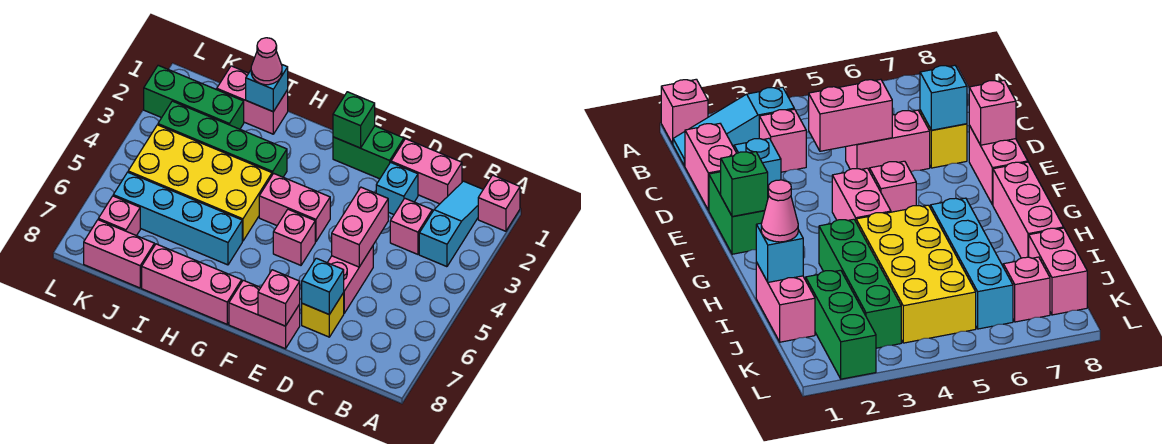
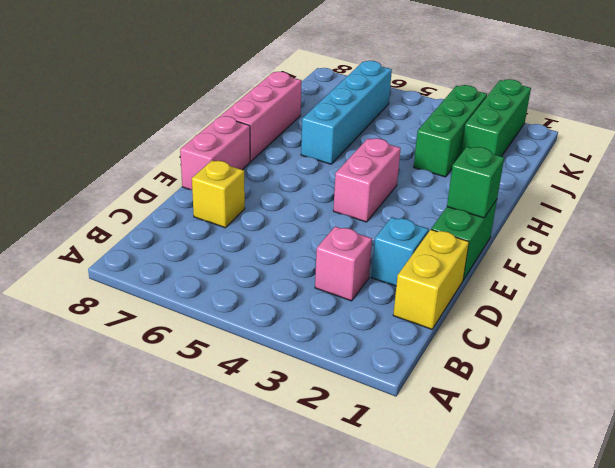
yellow brick C1:D1 level 1 -> pink brick C1:D1 level 1
green brick I3:K3 level 1 -> green brick H3:K3 level 1
none -> pink brick A1 level 1
none -> cyan slope B1:B3 level 1 top 3
none -> pink brick D5:D6 level 1

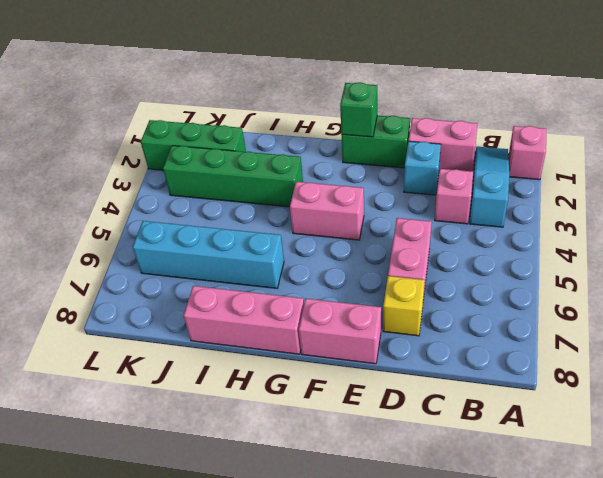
none -> pink brick F5 level 1
none -> yellow brick H4:K5 level 1
none -> pink brick I1:J1 level 1

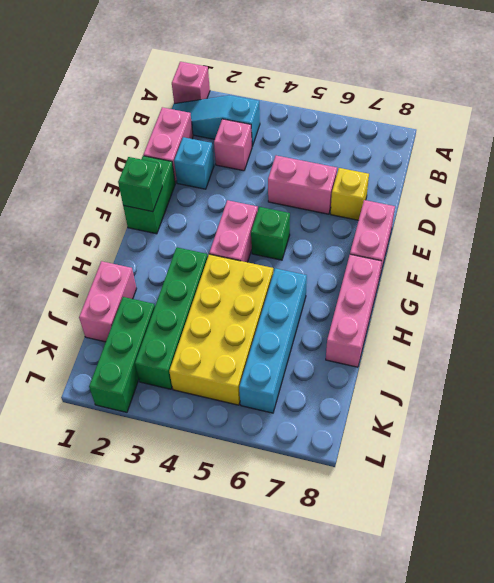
green brick F5 level 1 -> pink brick F5 level 1
none -> pink brick J8:K8 level 1
none -> pink brick K7 level 1
none -> pink brick D4:D5 level 2

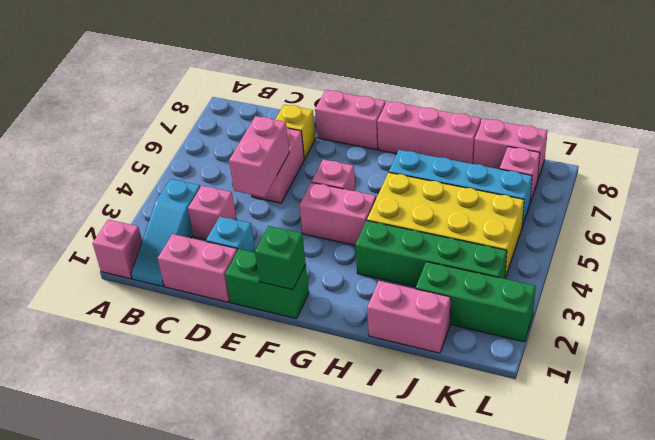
none -> cyan brick D7 level 2
none -> pink brick E8 level 2
none -> cyan brick I1 level 2

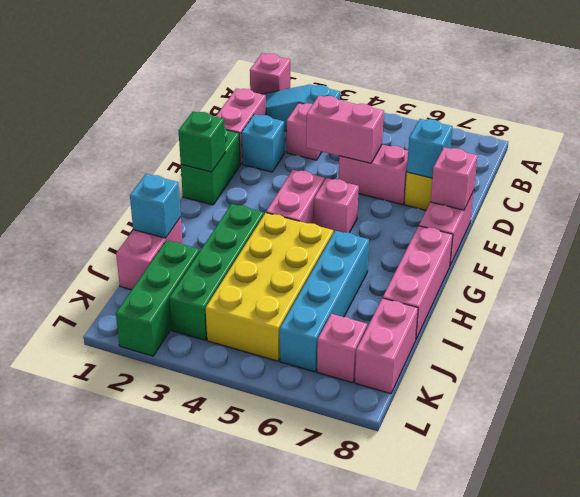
none -> pink cone I1 level 3

